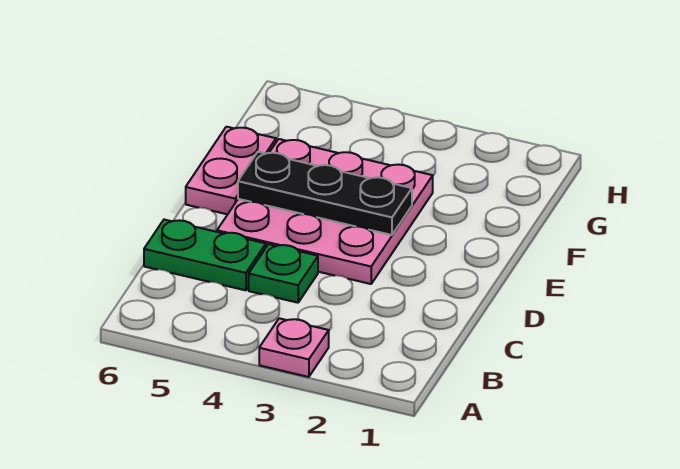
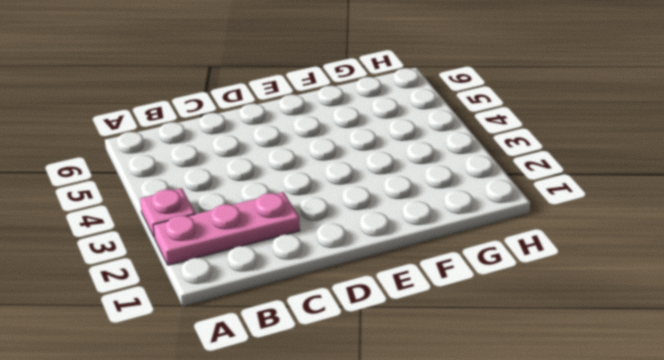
pink plate A2:C2 level 1 -> none
none -> green plate C4 level 1
none -> green plate C5:C6 level 1

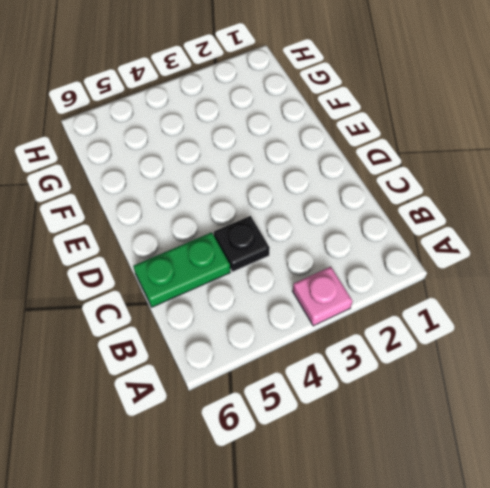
black plate C4 level 1 -> green plate C4 level 1
none -> pink plate D3:F5 level 1
none -> pink plate E6:F6 level 1

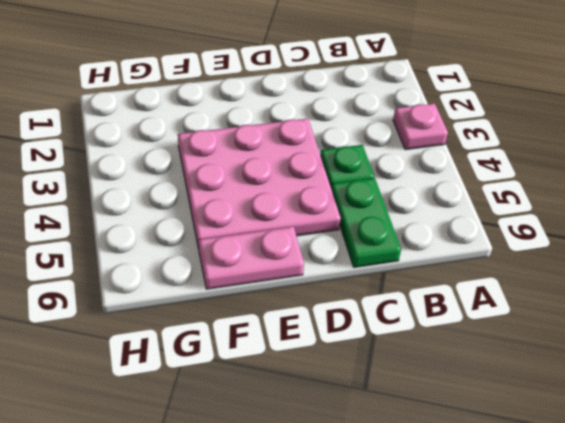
none -> black plate E3:E5 level 2

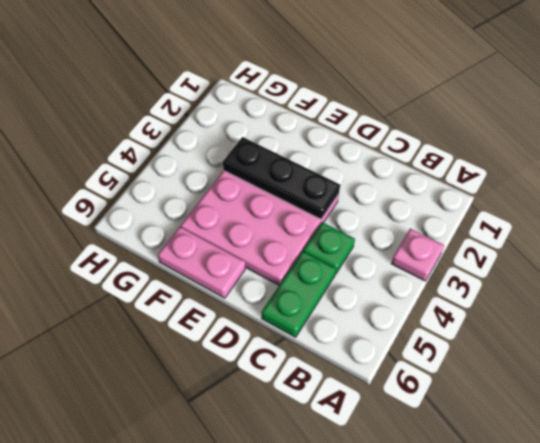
black plate D3:F3 level 2 -> black plate E3:E5 level 2

